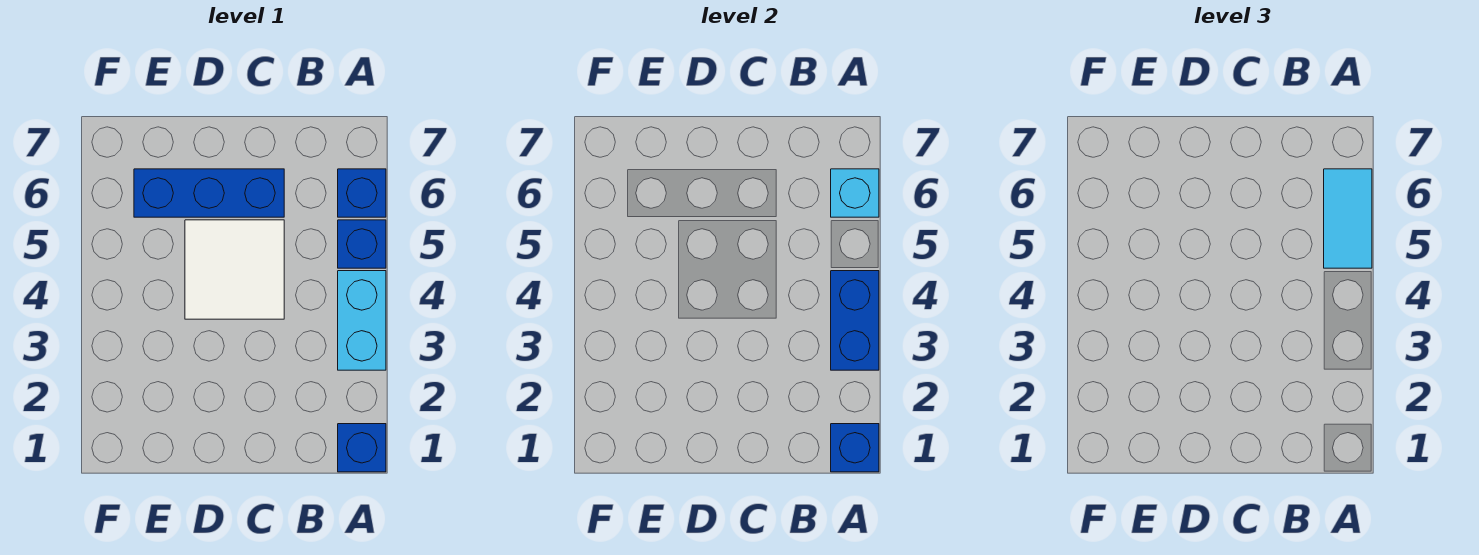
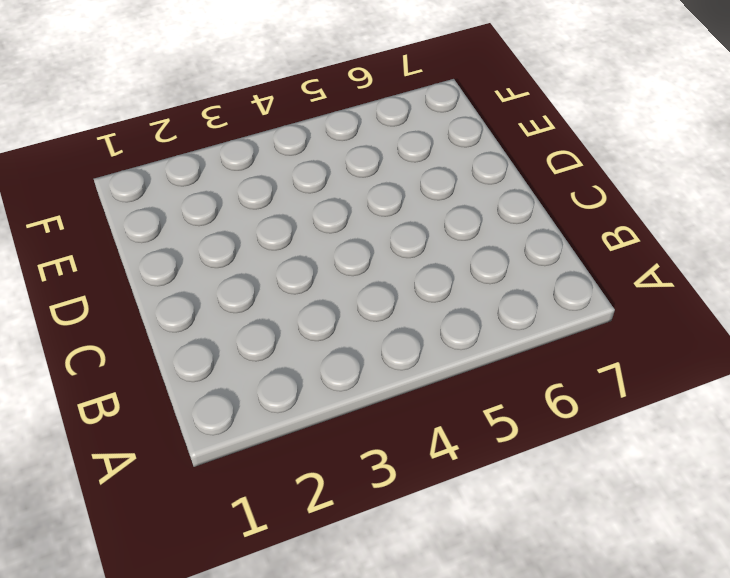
none -> blue brick A1 level 1
none -> cyan brick A3:A4 level 1

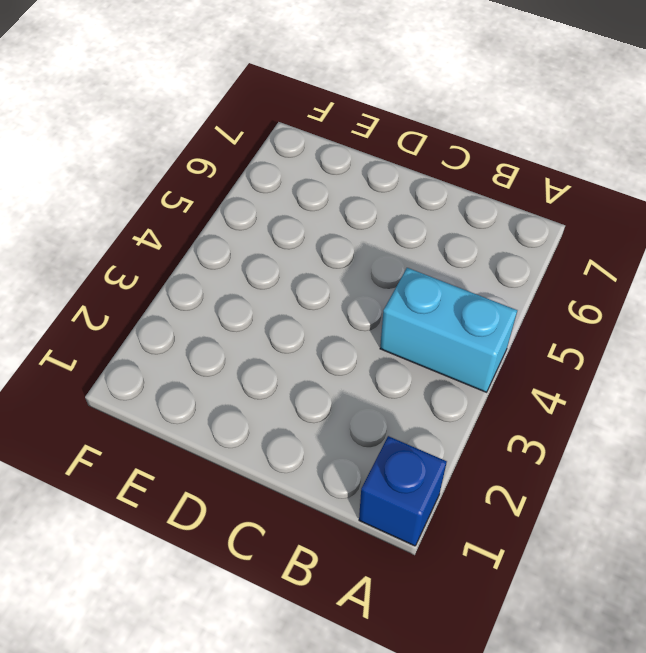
cyan brick A4:B4 level 1 -> cyan brick A3:A4 level 1
none -> blue brick A5 level 1
none -> blue brick A6 level 1

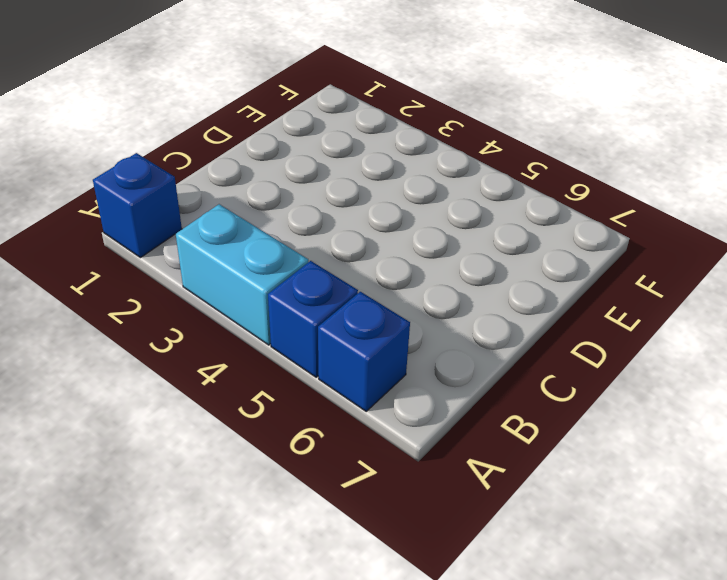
none -> white tile C4:D5 level 1
none -> blue brick C6:E6 level 1

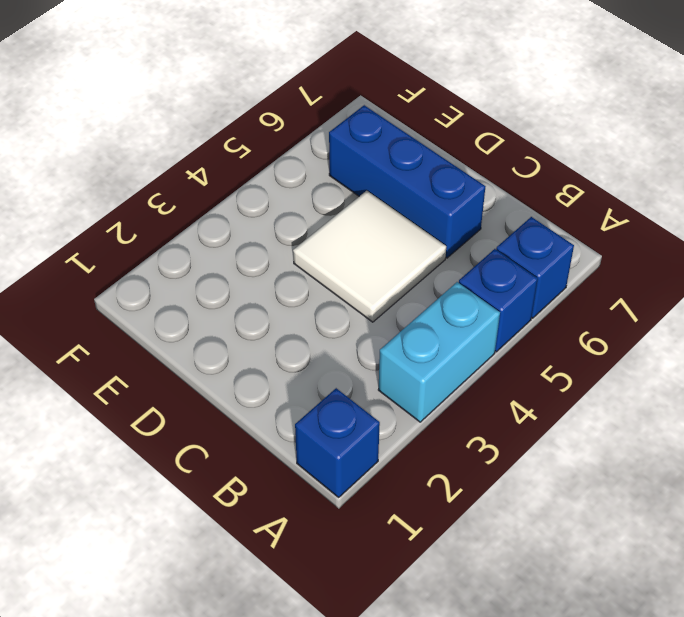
none -> blue brick A1 level 2
none -> blue brick A3:A4 level 2

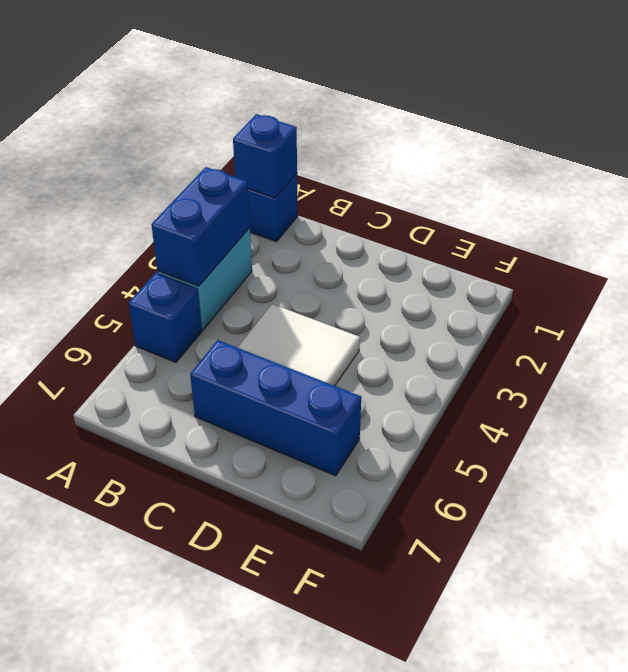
none -> blue brick A6 level 1
none -> cyan brick A6 level 2

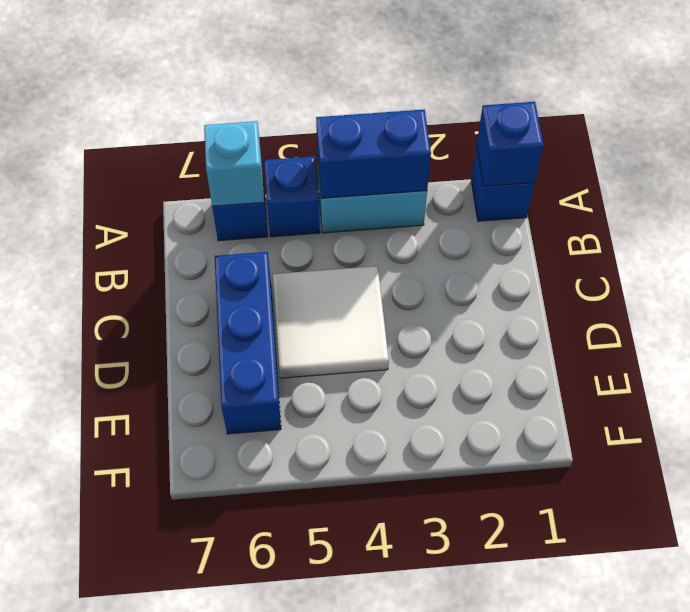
none -> cyan tile A5:A6 level 3

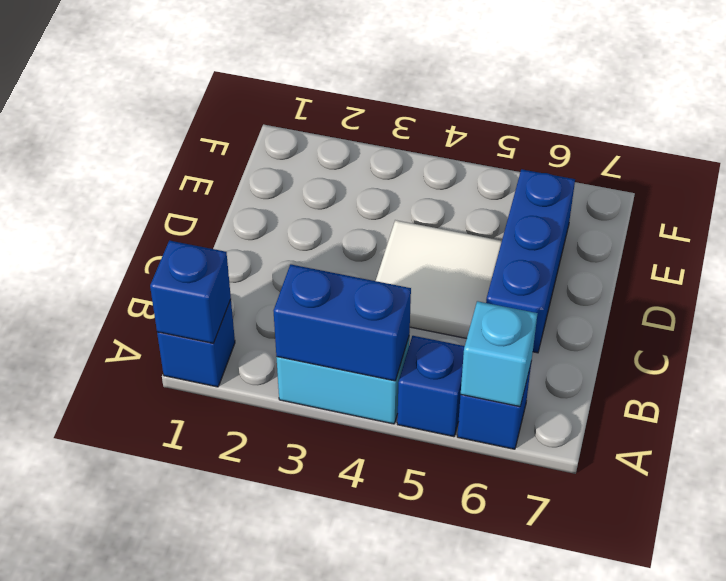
none -> cyan tile A5:A6 level 3

